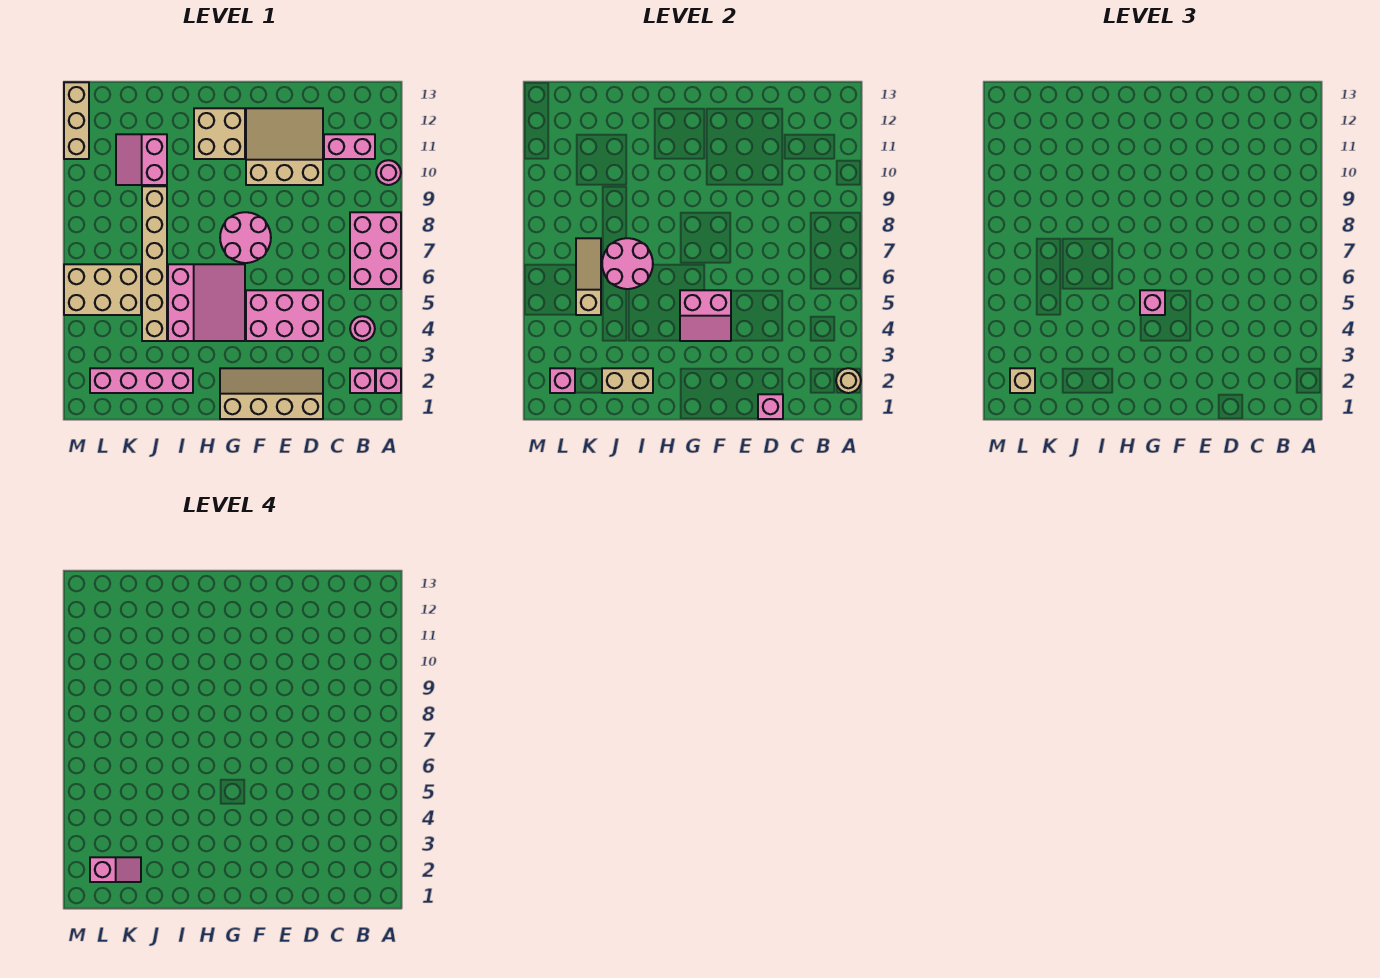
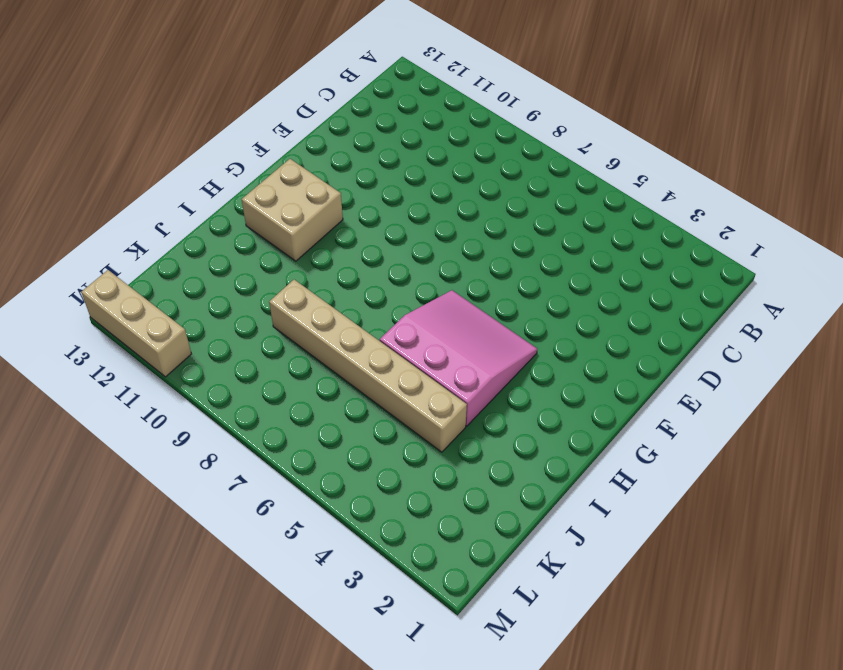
none -> pink brick A2 level 1
none -> pink brick A6:B8 level 1
none -> pink round brick A10 level 1

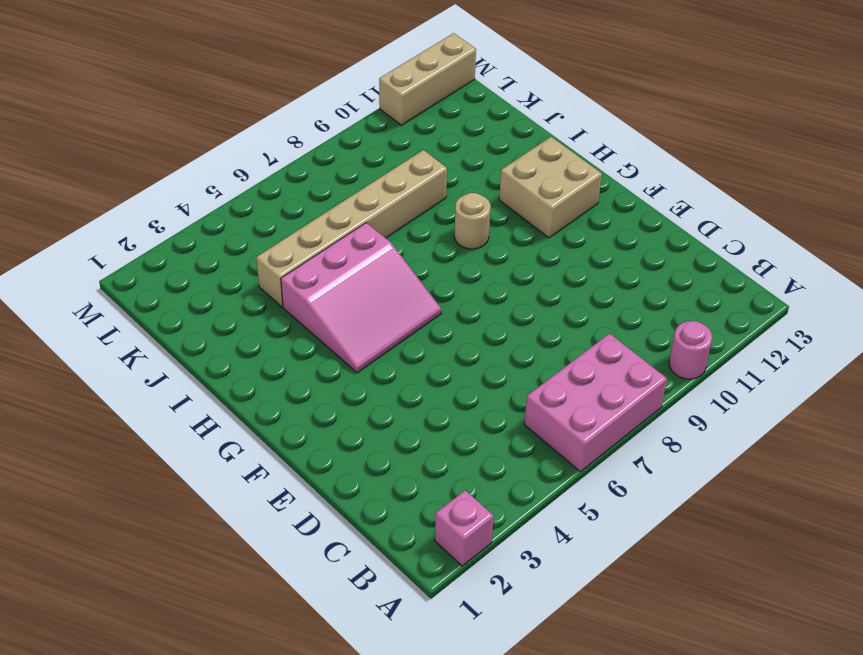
tan round brick H9 level 1 -> tan round brick A2 level 2
none -> pink brick B2 level 1
none -> pink round brick B4 level 1
none -> pink brick B11:C11 level 1

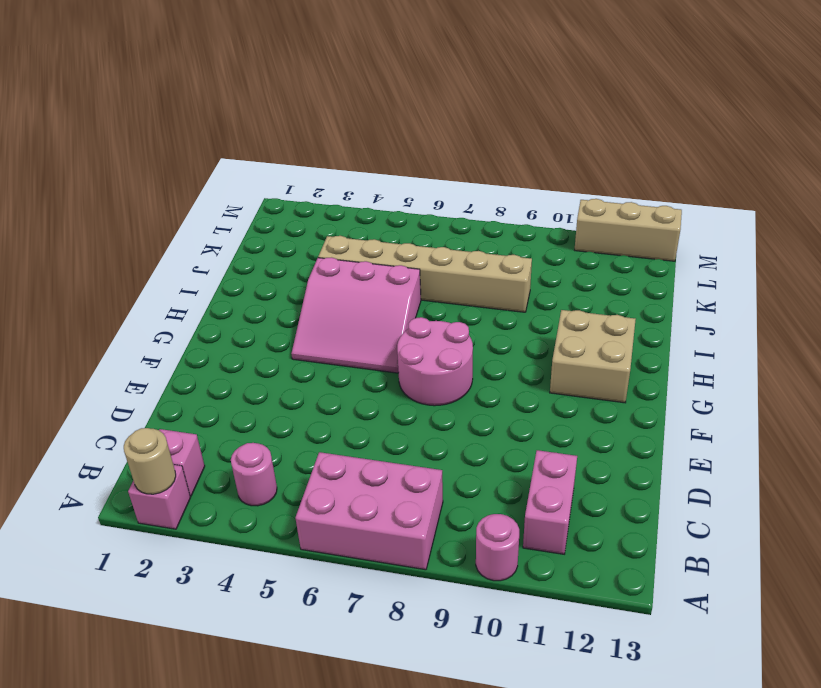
none -> tan slope D1:G2 level 1 top 1
none -> pink brick D4:F5 level 1
none -> tan slope D10:F12 level 1 top 10

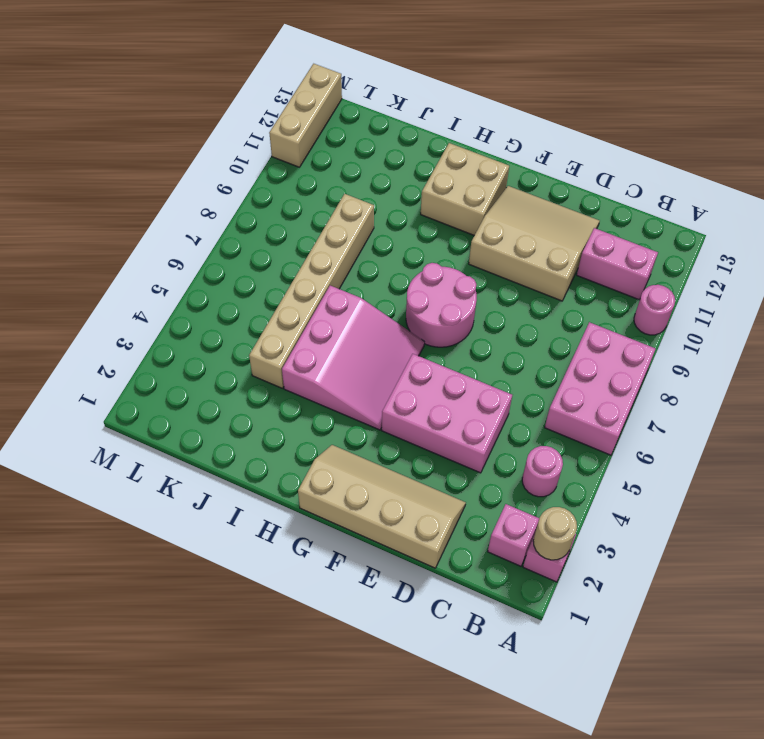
none -> pink brick I2:L2 level 1
none -> pink slope J10:K11 level 1 top J
none -> tan brick K5:M6 level 1

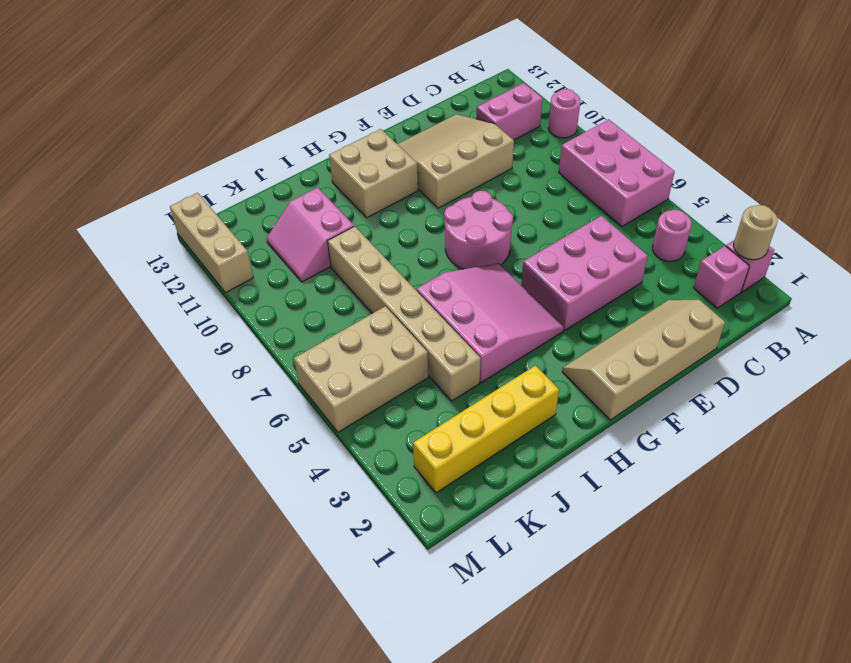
yellow brick I2:L2 level 1 -> pink brick I2:L2 level 1
none -> pink brick D1 level 2
none -> pink slope F4:G5 level 2 top 5
none -> tan brick I2:J2 level 2

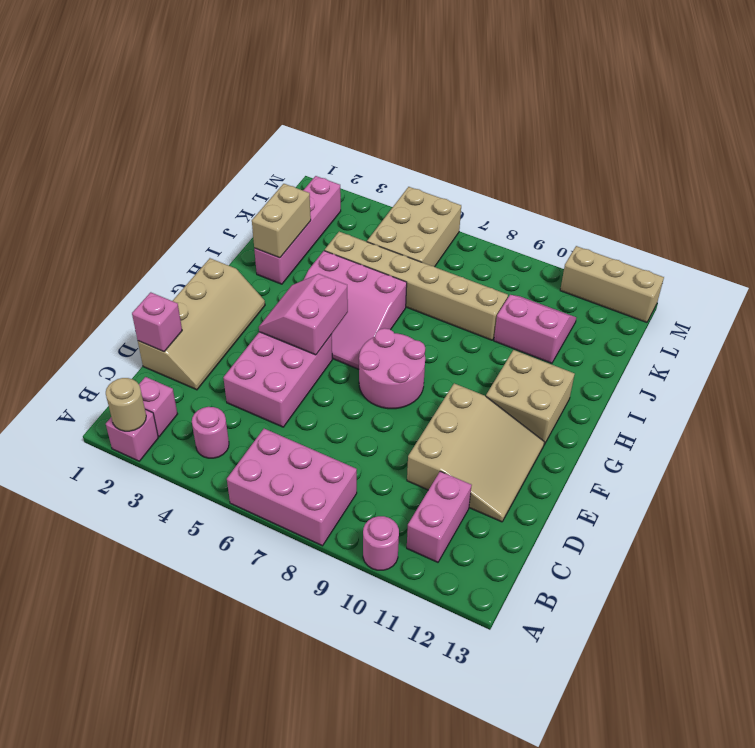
none -> pink round brick I6:J7 level 2
none -> tan slope K5:K7 level 2 top 5
none -> pink brick L2 level 2

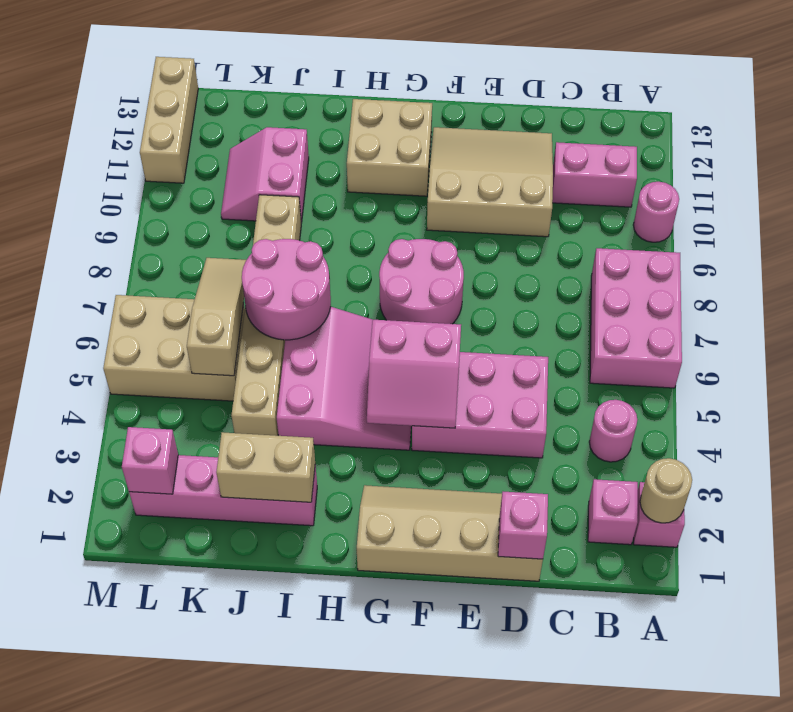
none -> pink brick G5 level 3
none -> tan brick L2 level 3
none -> pink slope K2:L2 level 4 top L

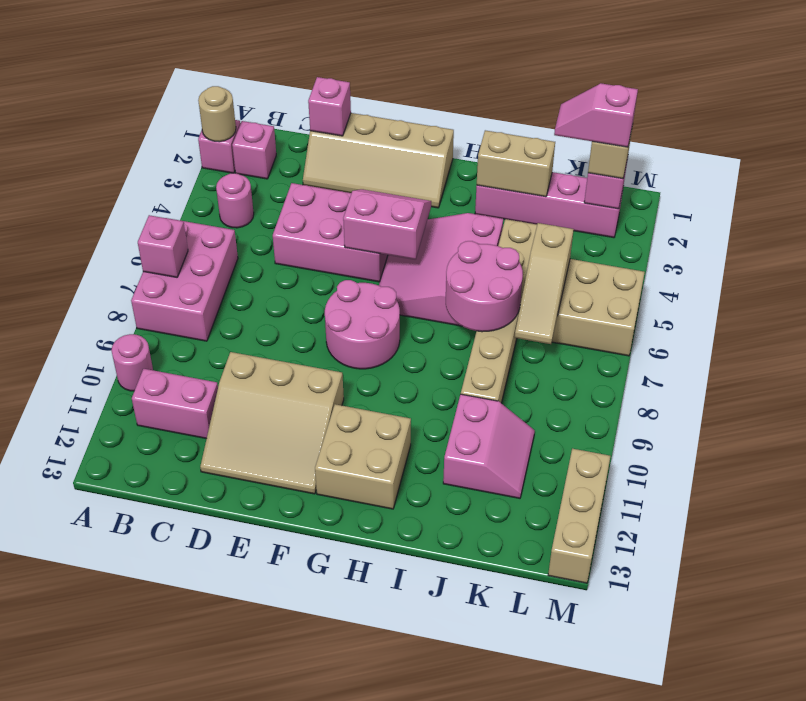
pink brick A7 level 2 -> pink brick G5 level 3

